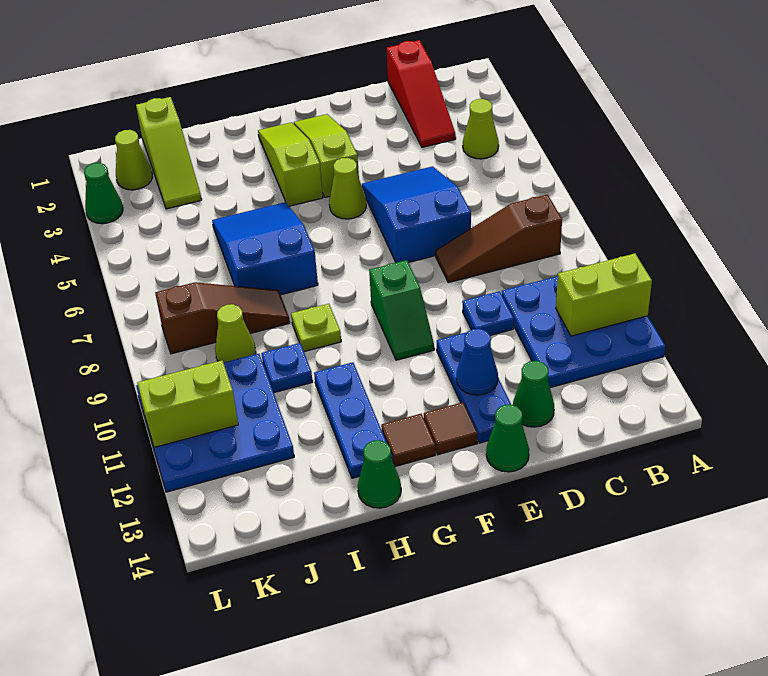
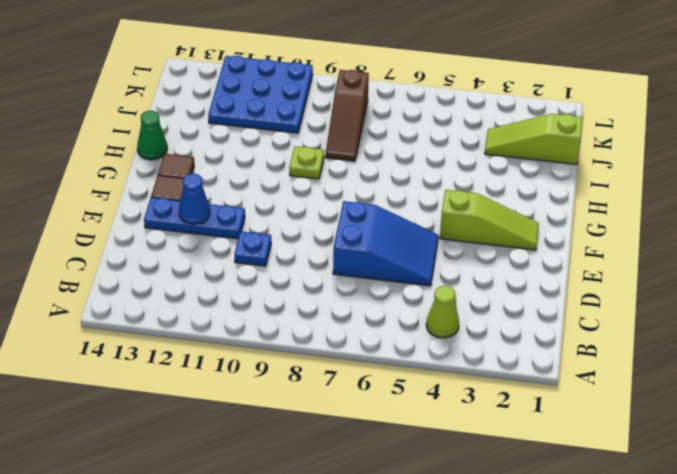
none -> blue plate A10:C12 level 1
none -> brown slope B8:D8 level 1 top B
none -> red slope C1:C3 level 1 top 1

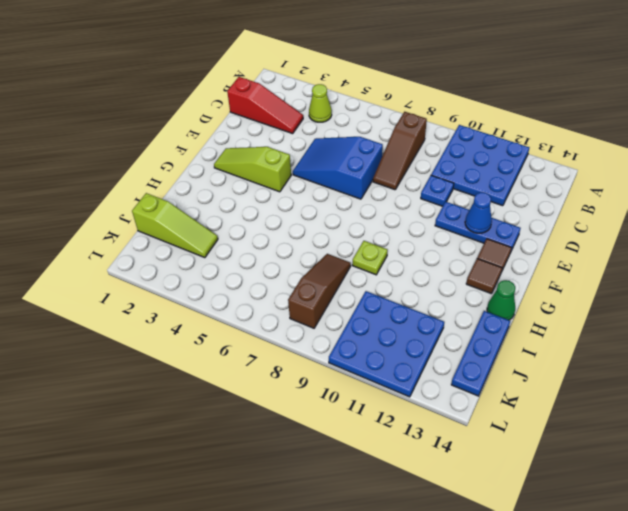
blue plate I14:K14 level 1 -> blue plate H11:H13 level 1
none -> green cone D13 level 1
none -> green cone E14 level 1
none -> lime cone F5 level 1

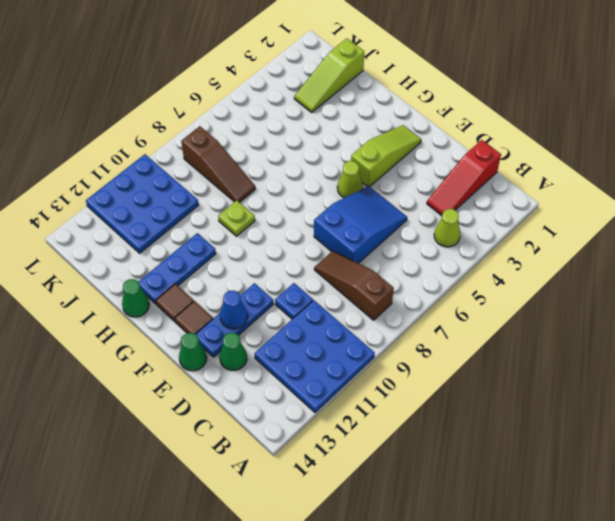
none -> green slope F9:F10 level 1 top 9
none -> lime slope G2:G4 level 1 top 4
none -> blue slope H5:I7 level 1 top 7

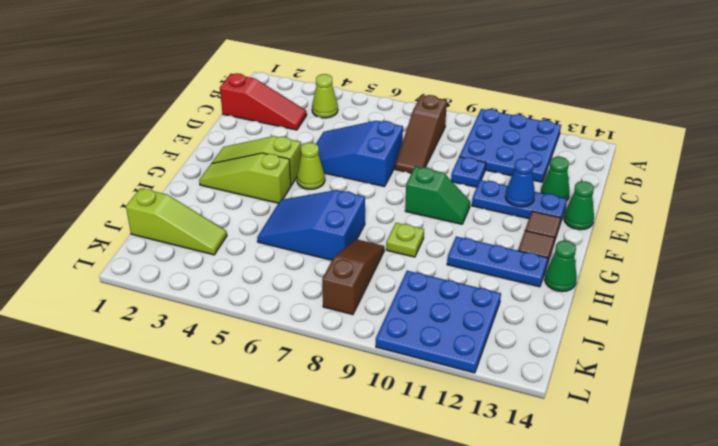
none -> blue plate I10 level 1
none -> lime cone J9 level 1
none -> lime cone K2 level 1

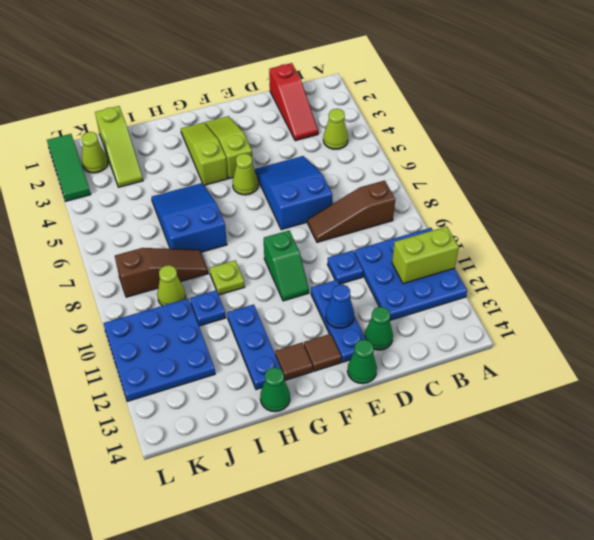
green tile L1:L3 level 1 -> green cone L3 level 1
none -> lime brick K11:L11 level 2

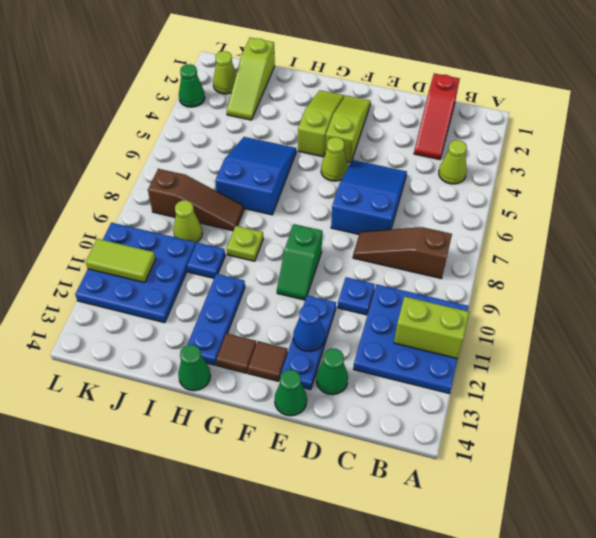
lime tile K11:L11 level 2 -> lime brick K11:L11 level 2

